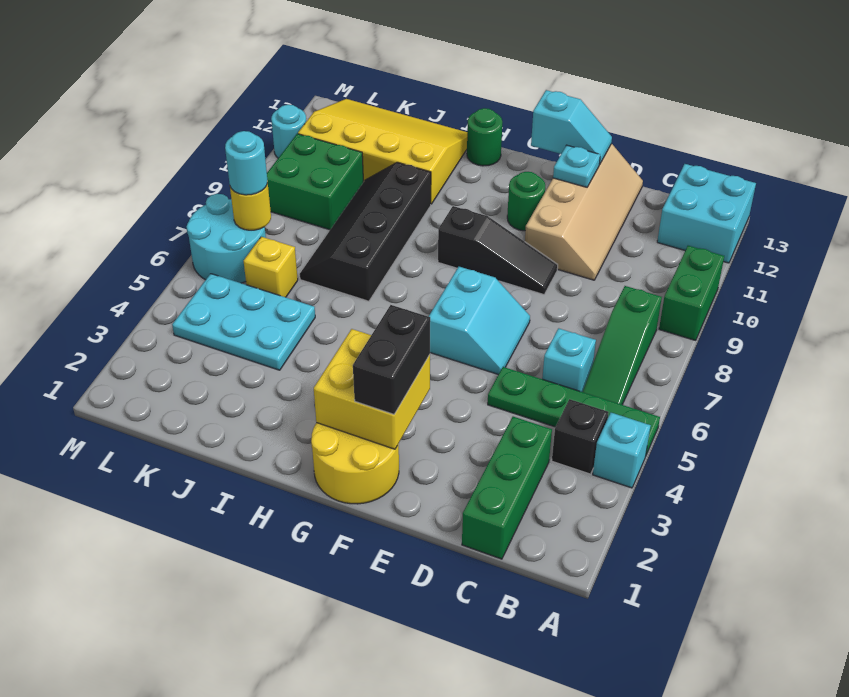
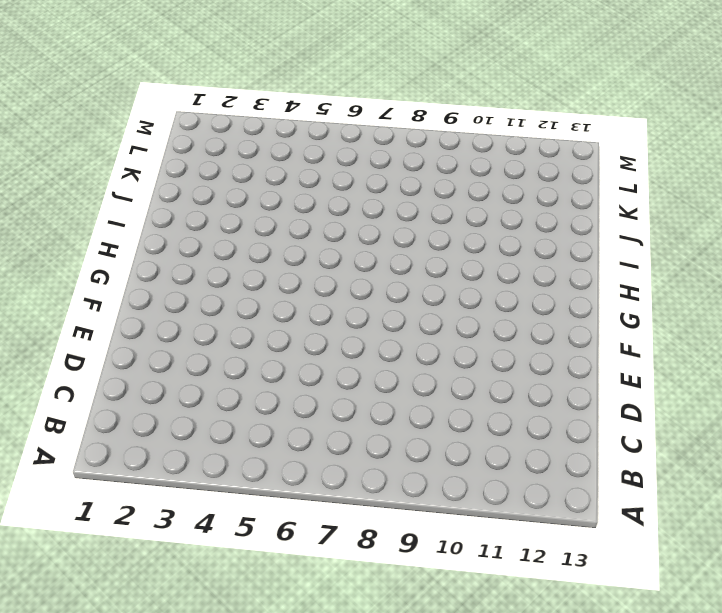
none -> cyan brick A4 level 1
none -> green plate A5:D5 level 1
none -> green brick A9:A10 level 1

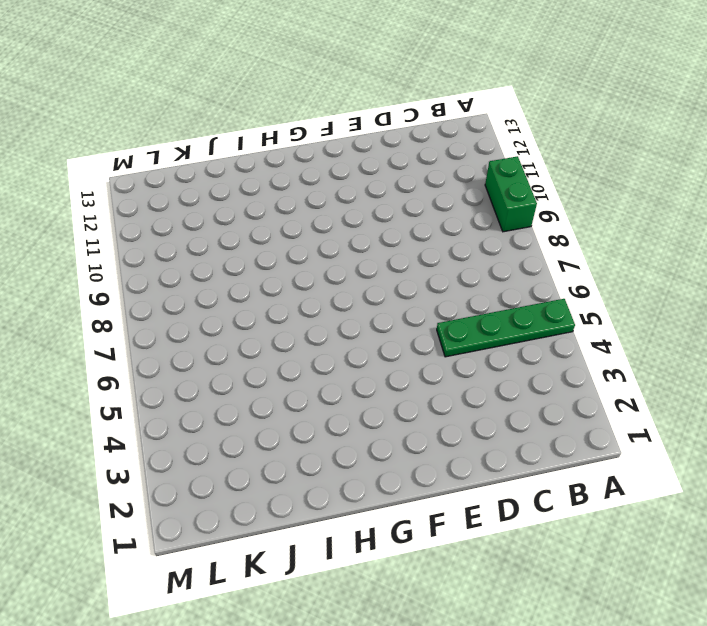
none -> cyan brick A4 level 1
none -> cyan brick A12:B13 level 1
none -> black brick B4 level 1

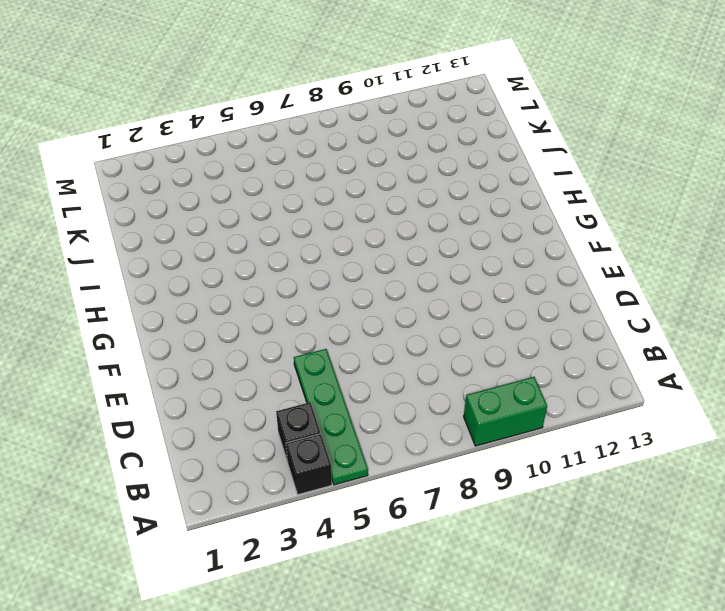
black brick A4 level 1 -> cyan brick A4 level 1
none -> cyan brick A12:B13 level 1
none -> green slope B6:B8 level 1 top 8
none -> green brick C1:C3 level 1

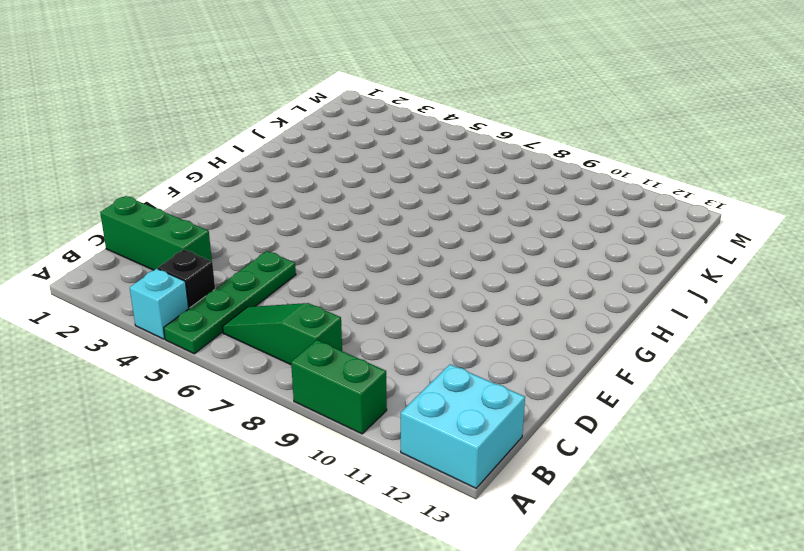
none -> cyan brick C6 level 1
none -> tan slope D10:E13 level 1 top E
none -> cyan slope E6:F7 level 1 top F

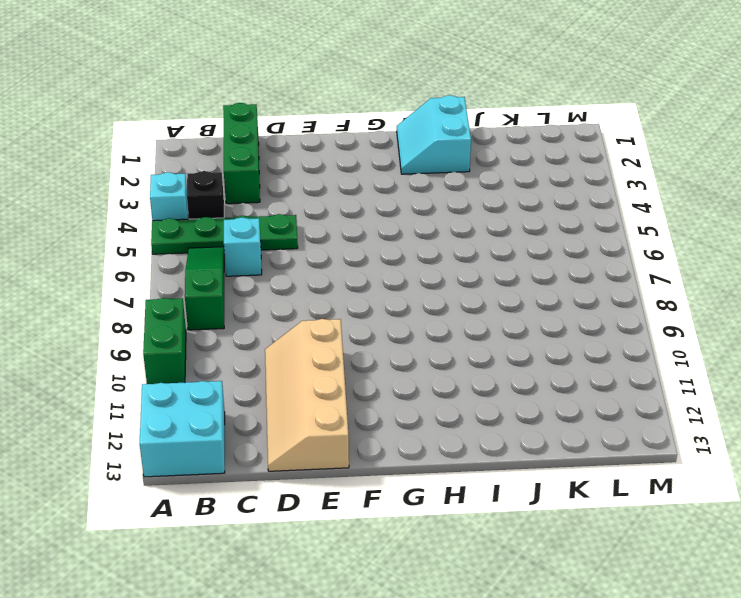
cyan slope H1:I2 level 1 top I -> cyan slope E6:F7 level 1 top F
none -> black slope E9:G9 level 1 top G
none -> yellow round brick F1:G2 level 1
none -> green round brick F11 level 1

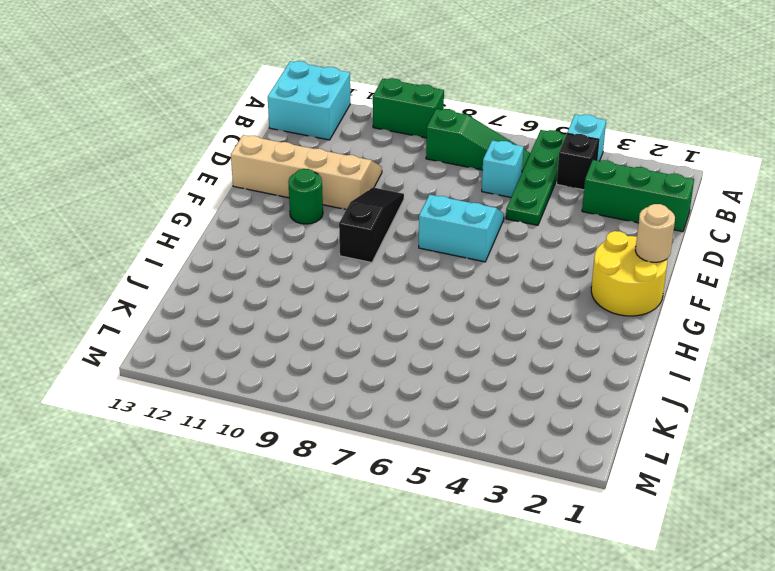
tan round brick F1 level 2 -> none
none -> green round brick H13 level 1
none -> black slope I7:J10 level 1 top I
none -> yellow slope I11:L13 level 1 top 11

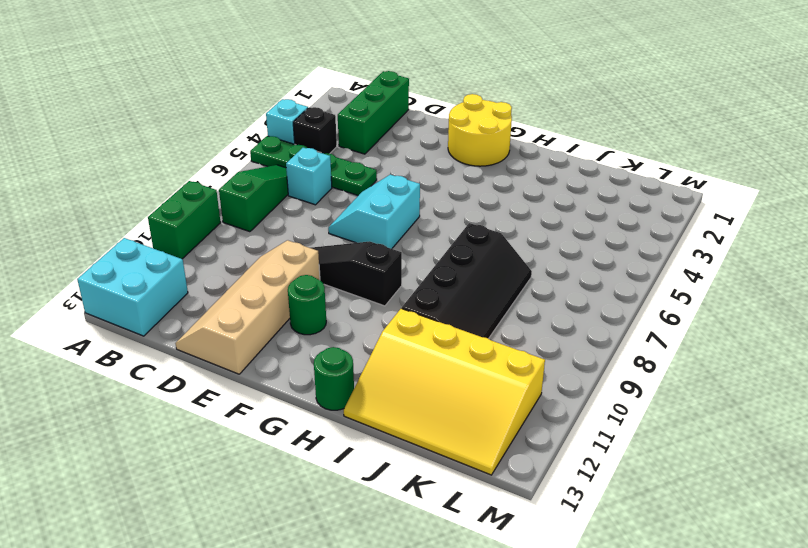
none -> cyan plate J4:L5 level 1
none -> yellow brick K6 level 1
none -> green brick K9:L10 level 1

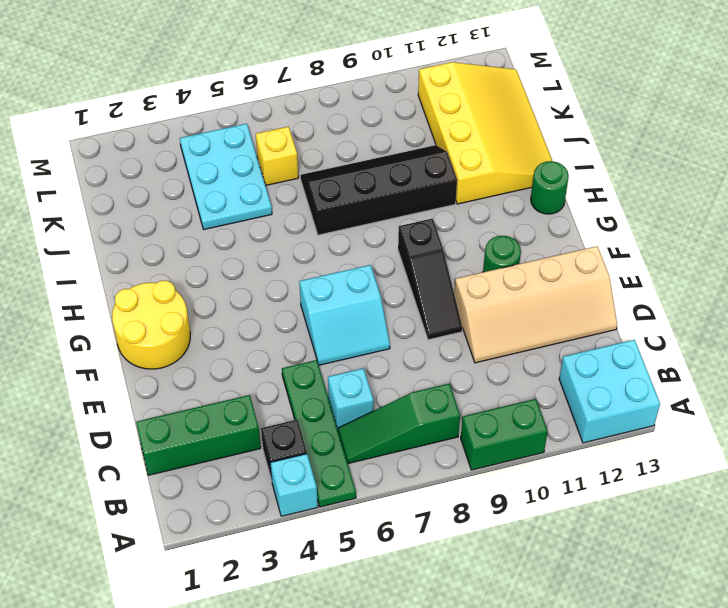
none -> green brick K9:L10 level 1
none -> cyan round brick L6:M7 level 1
none -> cyan round brick M11 level 1

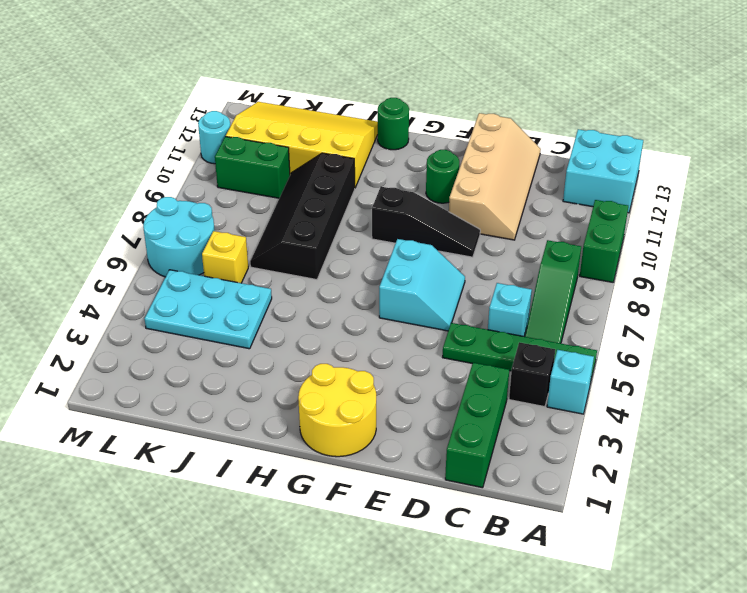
green brick K10:L10 level 1 -> green brick K9:L10 level 1
none -> cyan plate E12 level 2
none -> cyan slope E13:F13 level 2 top F
none -> yellow brick F2:G3 level 2

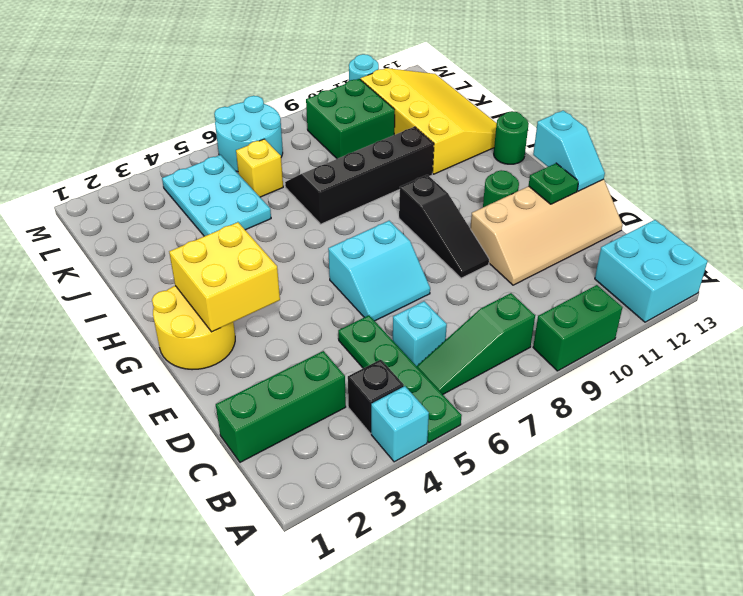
green plate E12 level 2 -> cyan plate E12 level 2
none -> yellow round brick L7 level 2
none -> black brick F2:F3 level 3
none -> cyan round brick L7 level 3

